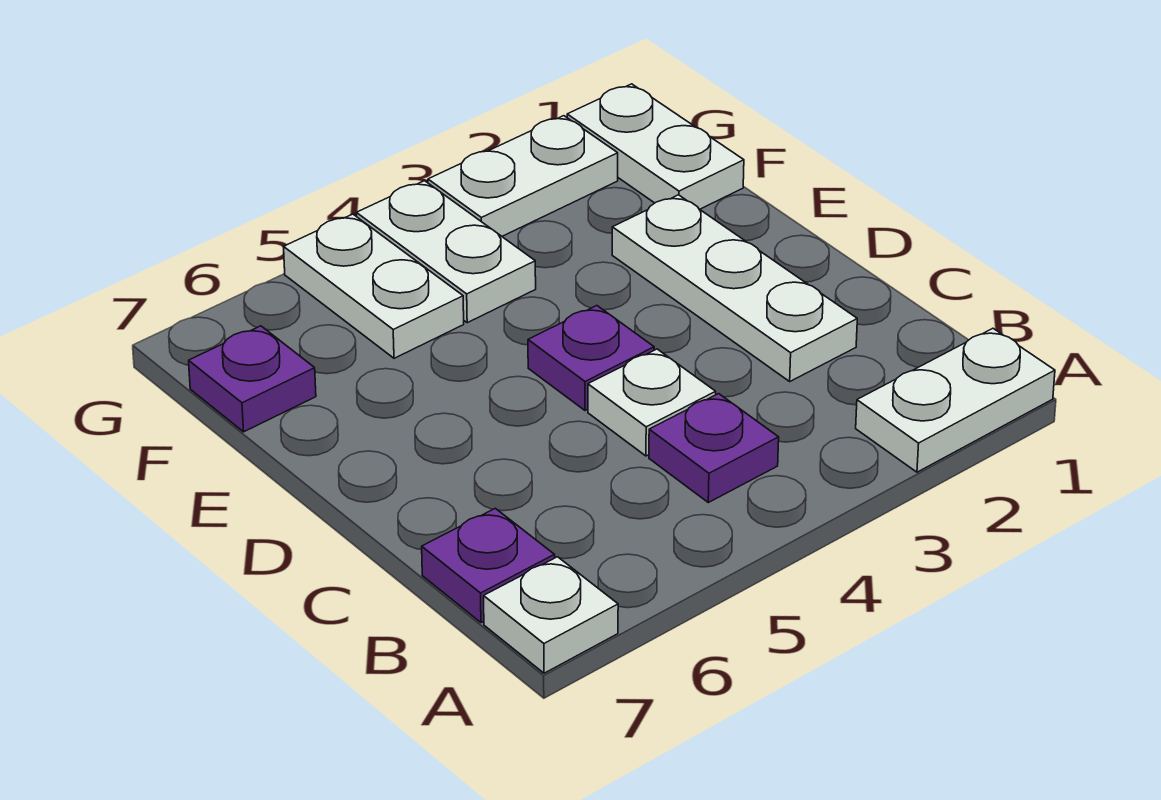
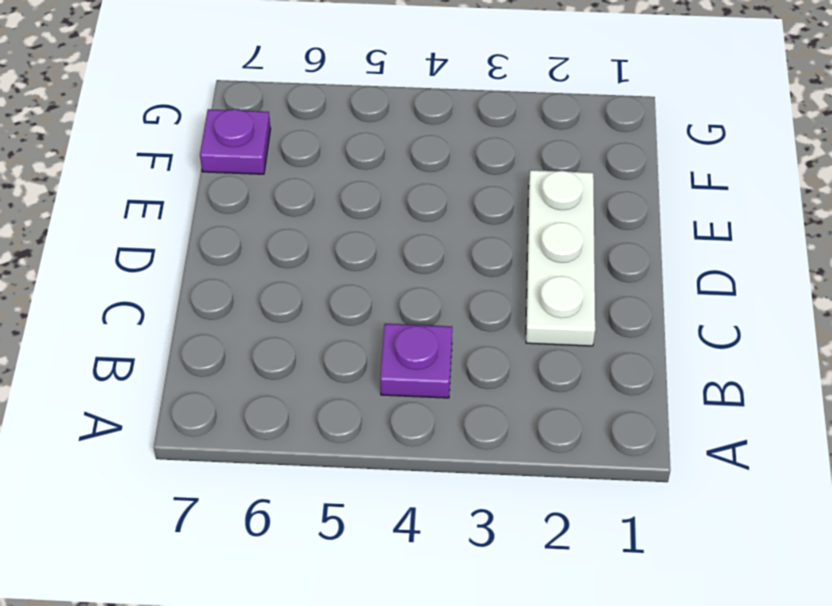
none -> white plate A1:A2 level 1
none -> white plate A7 level 1
none -> purple plate B7 level 1

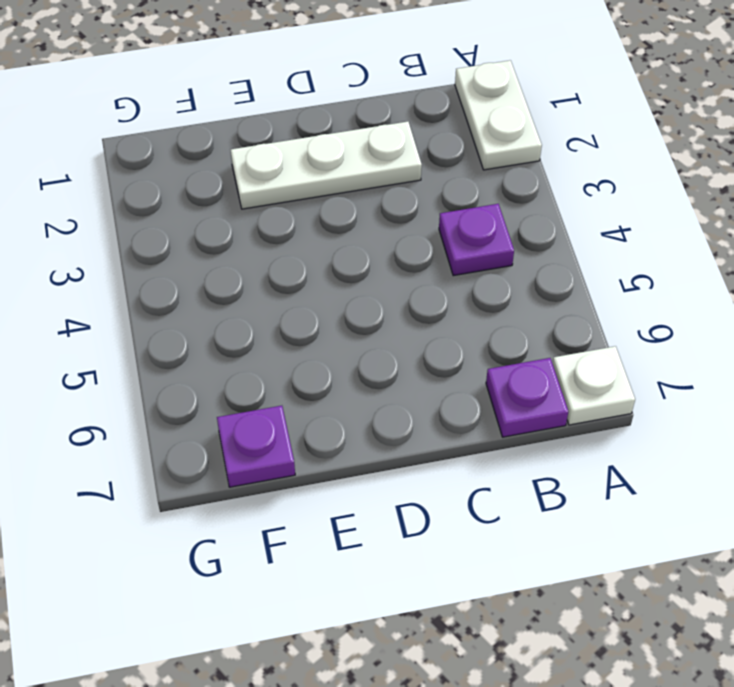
none -> white plate C4 level 1
none -> purple plate D4 level 1
none -> white plate F1:G1 level 1

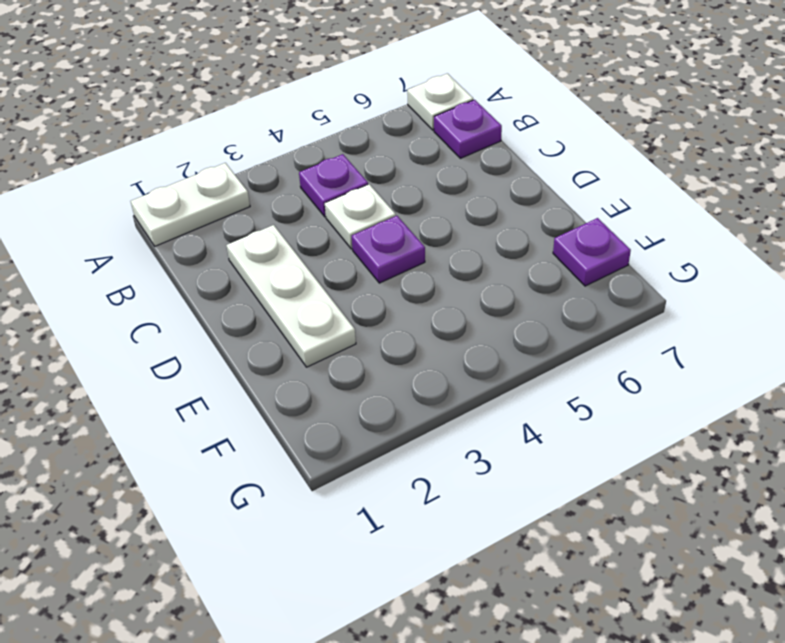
none -> white plate F1:G1 level 1
none -> white plate F4:G4 level 1
none -> white plate F5:G5 level 1

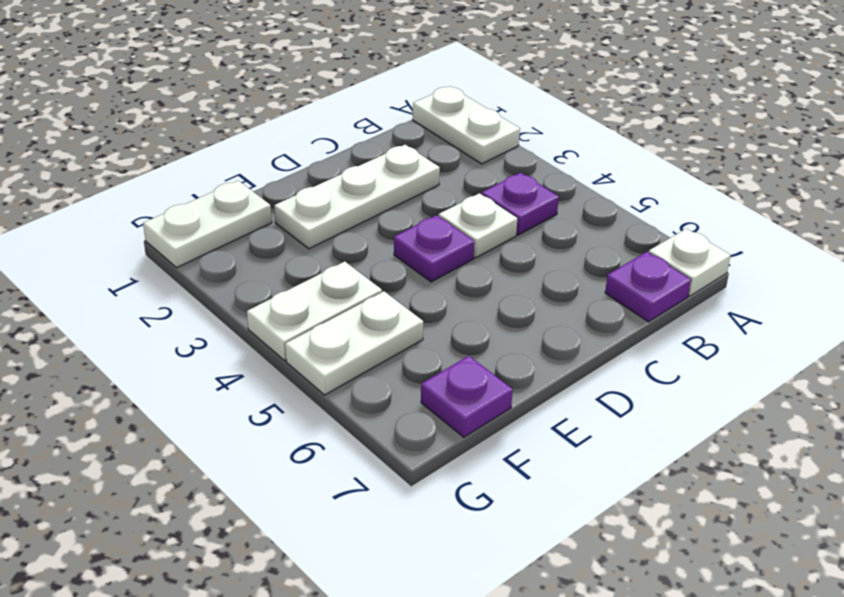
none -> white plate G2:G3 level 1

